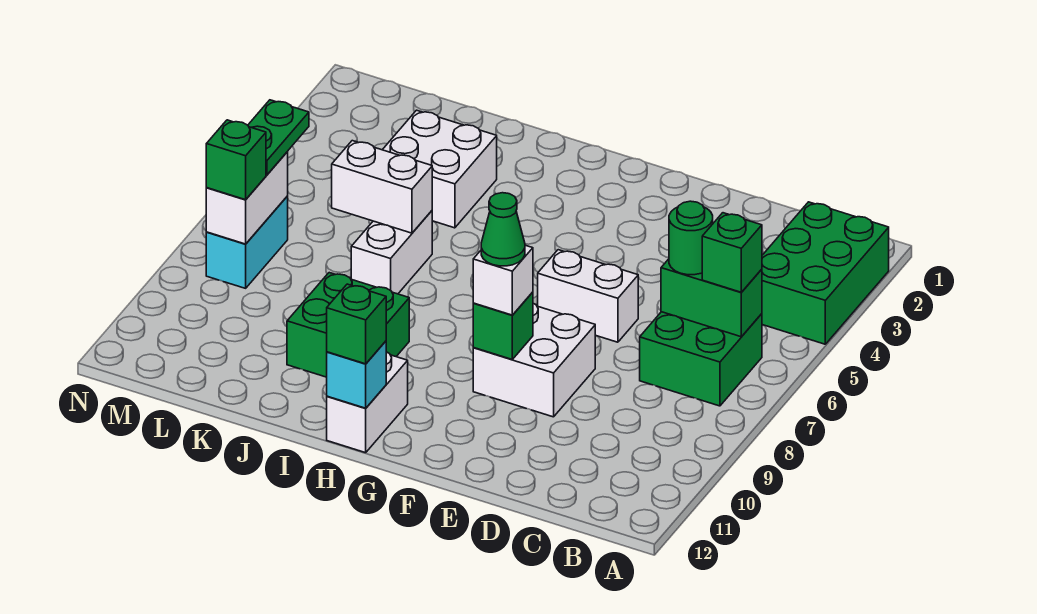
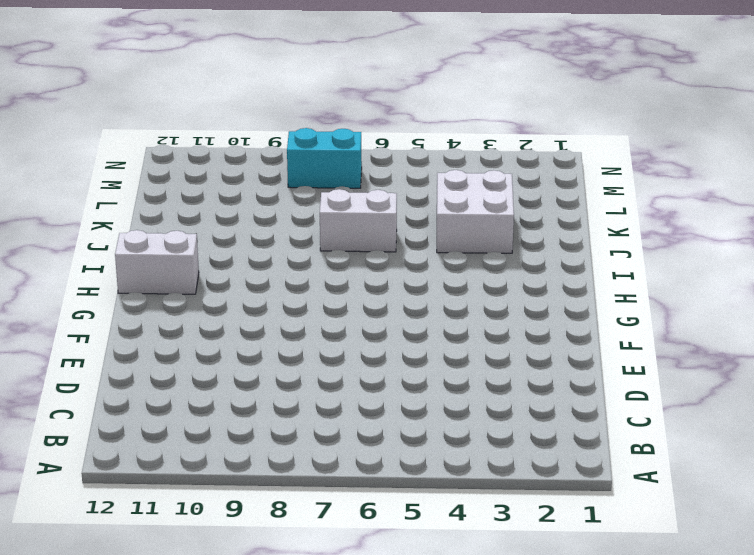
none -> green brick A2:B4 level 1
none -> green brick B6:C7 level 1
none -> white brick E6:F6 level 1

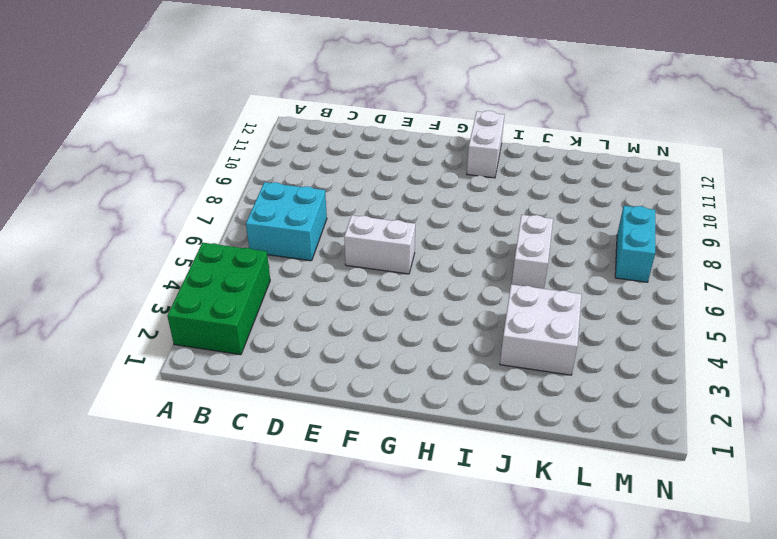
cyan brick B6:C7 level 1 -> green brick B6:C7 level 1
none -> white brick E8:F9 level 1
none -> green brick I9:J10 level 1
none -> green brick B6:C6 level 2

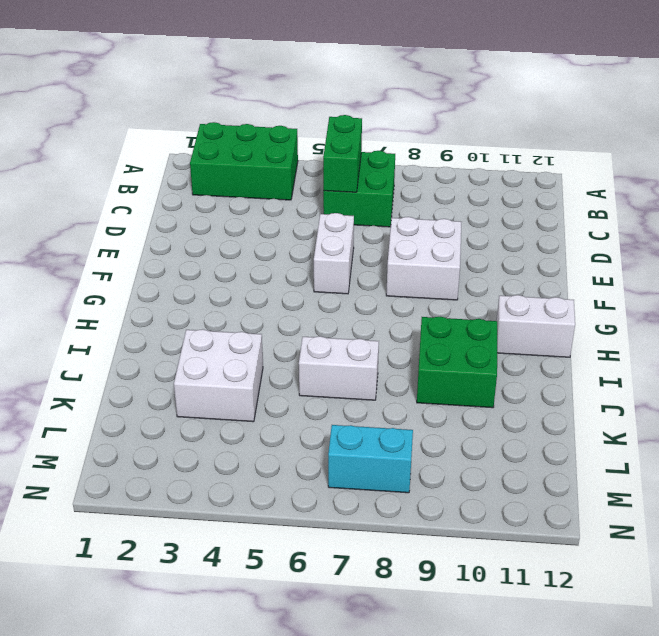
none -> green brick F9 level 2
none -> cyan brick H12 level 2
none -> white brick J6:K6 level 2

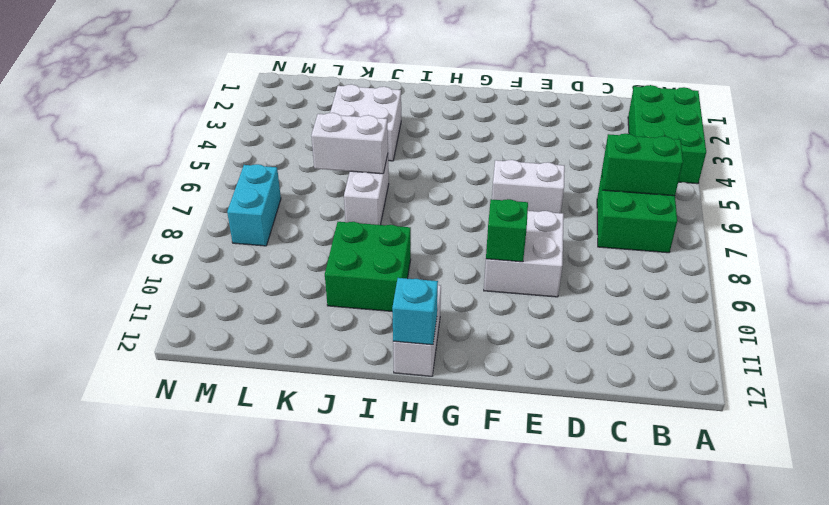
none -> white brick M7:M8 level 2
none -> green brick B6 level 3
none -> green round brick C6 level 3

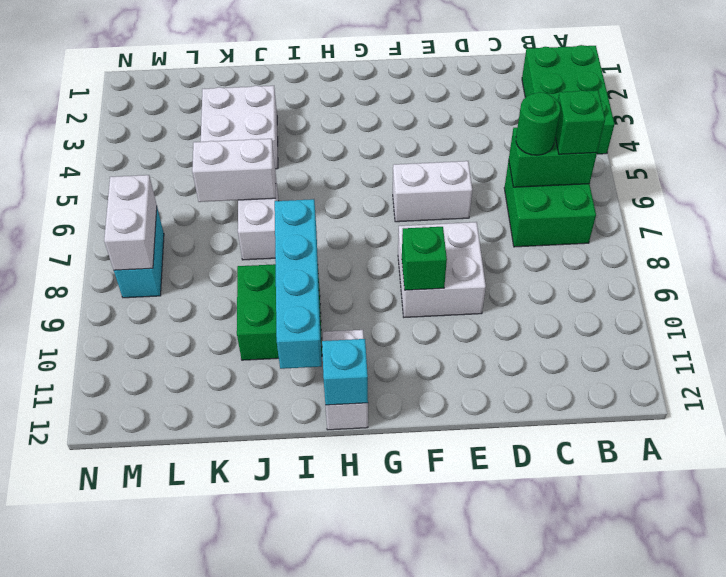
cyan brick I8:I11 level 2 -> none
none -> white brick F9 level 3
none -> green brick H12 level 3
none -> green plate M6:M7 level 3

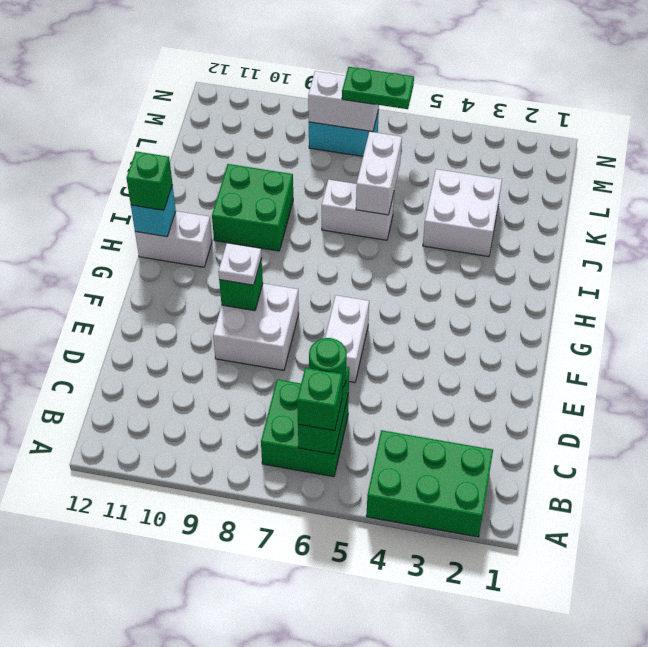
white plate F9 level 3 -> white brick F9 level 3
none -> green brick M8 level 3
none -> green cone F9 level 4

